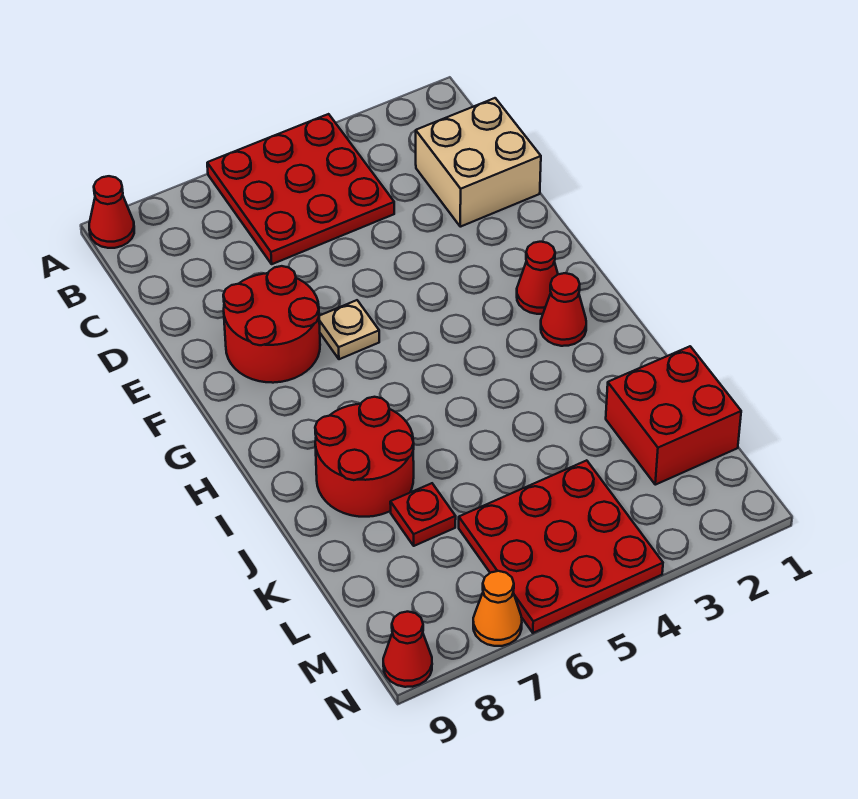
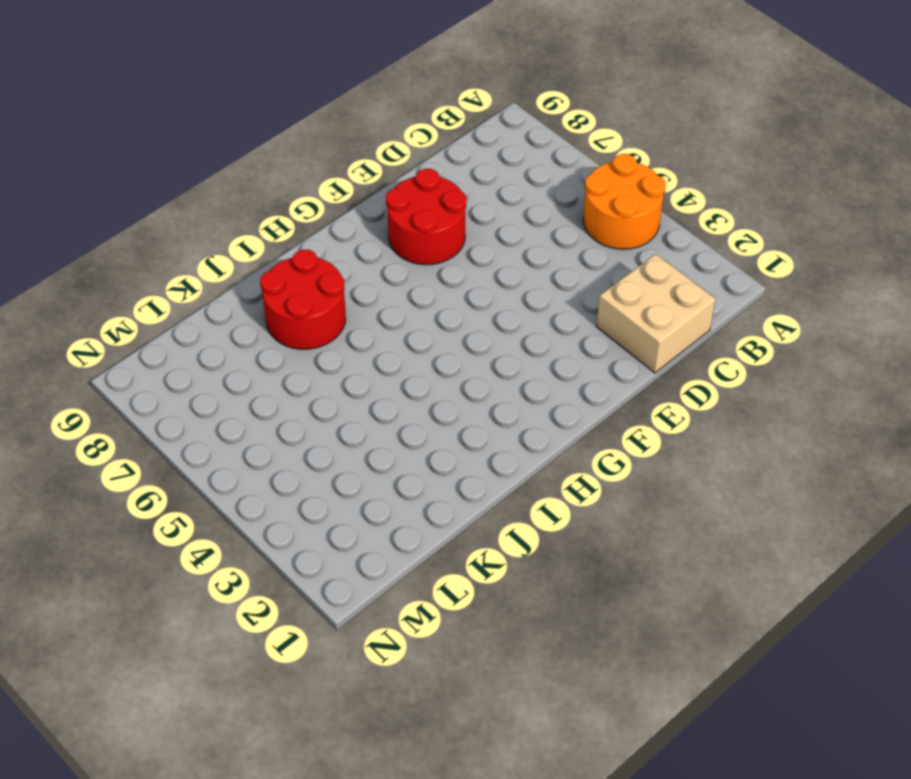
orange round brick A4:B5 level 1 -> red plate A4:C6 level 1
none -> red cone A9 level 1
none -> tan plate F6 level 1
none -> red cone G2 level 1

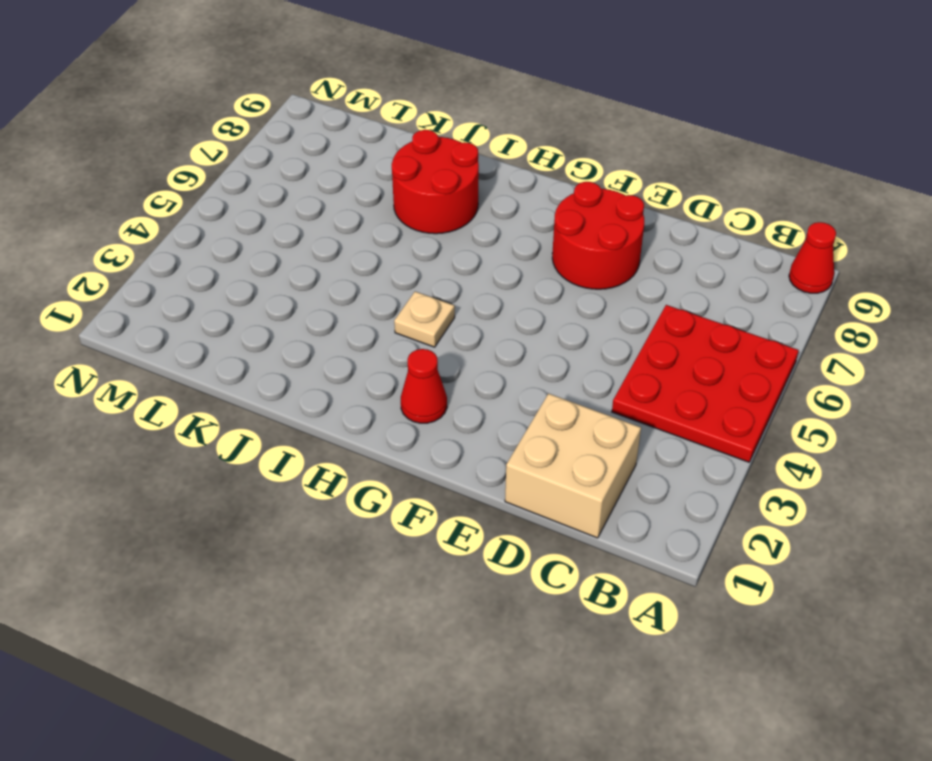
tan plate H4 level 1 -> tan plate F6 level 1
none -> red cone H2 level 1
none -> red brick K1:L2 level 1
none -> red plate K7 level 1

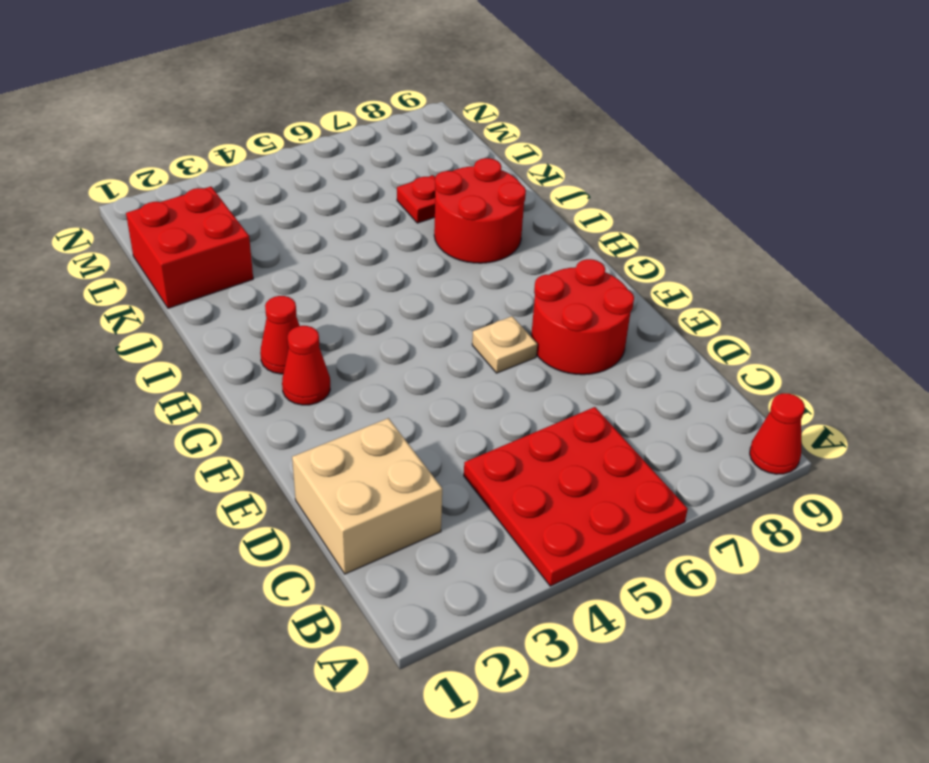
none -> red plate L4:N6 level 1
none -> orange cone N7 level 1
none -> red cone N9 level 1

